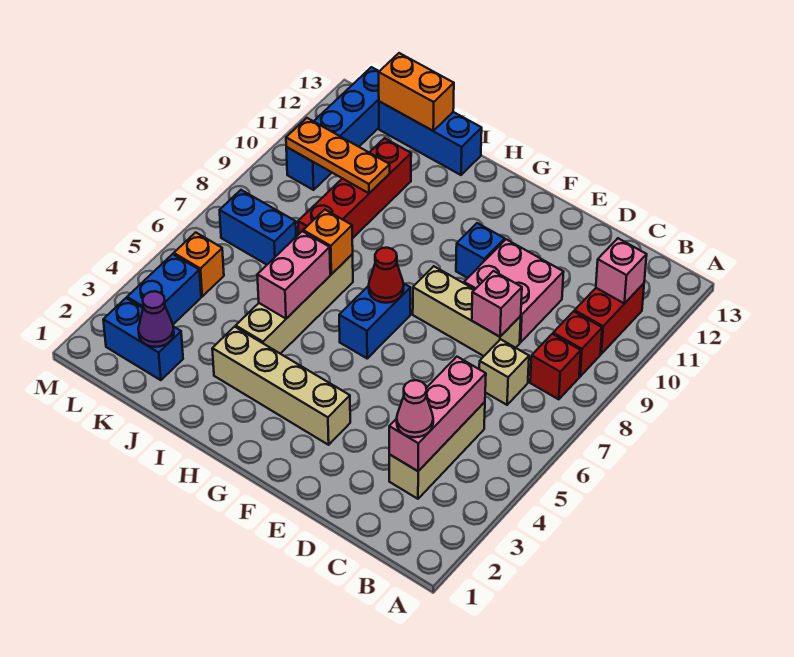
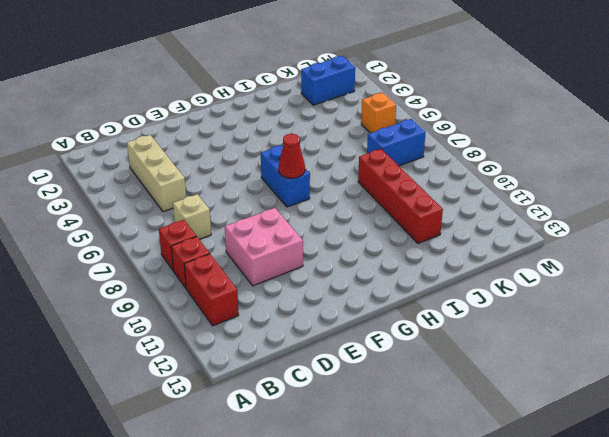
none -> tan brick D8:F8 level 1
none -> tan brick F3:I3 level 1
none -> blue brick F10 level 1

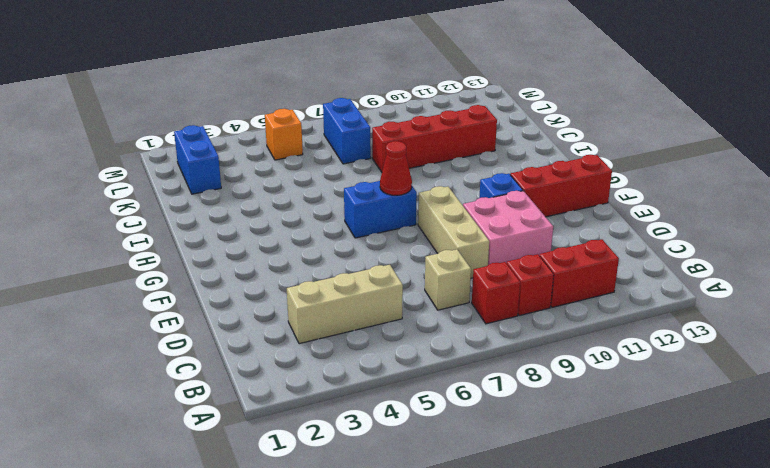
red brick F11:F13 level 1 -> none
none -> tan brick F3:I3 level 1
none -> tan brick I4:I7 level 1
none -> blue brick I13:K13 level 1

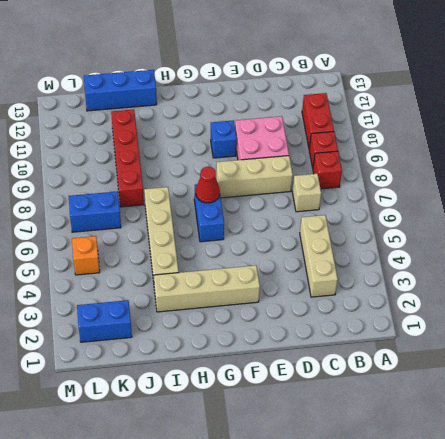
none -> blue brick L3:L4 level 1
none -> blue brick L10:L13 level 1
none -> pink brick B11 level 2

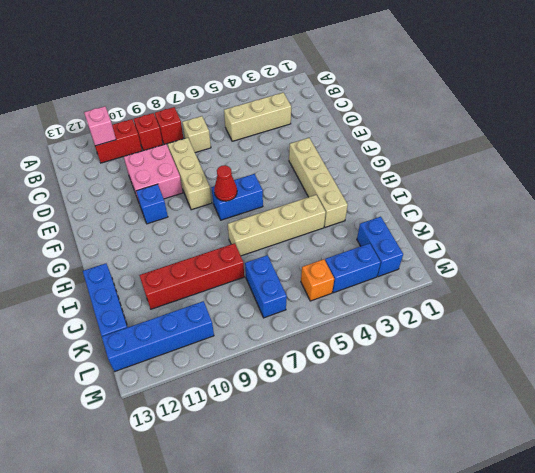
none -> pink brick C3:C5 level 2
none -> pink brick D8 level 2
none -> pink brick I5:I6 level 2

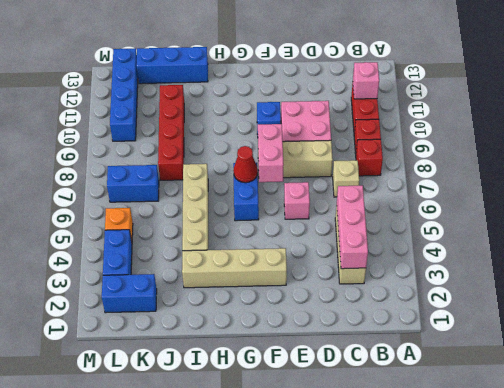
pink brick E6 level 1 -> pink brick D8 level 2
pink brick F7:F8 level 2 -> pink brick I5:I6 level 2
none -> orange brick I7 level 2
none -> orange plate J10:L10 level 2
none -> orange brick J13:K13 level 2

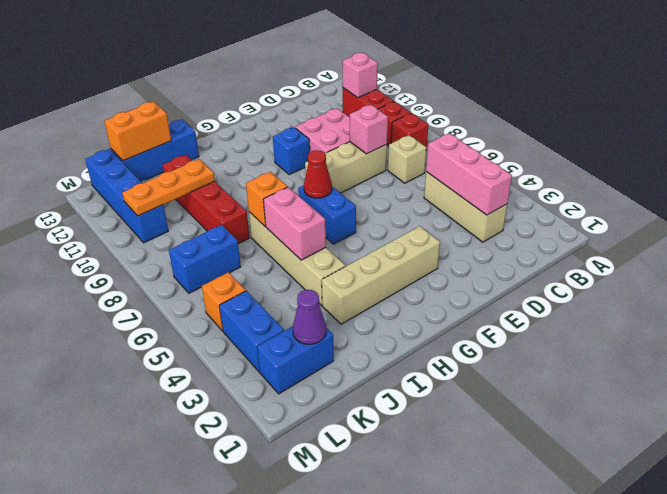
none -> pink cone C3 level 3

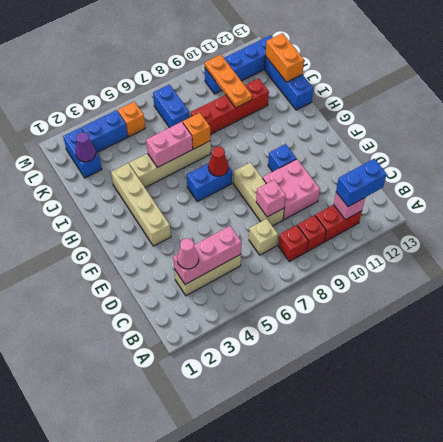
blue brick B11:B12 level 3 -> none

